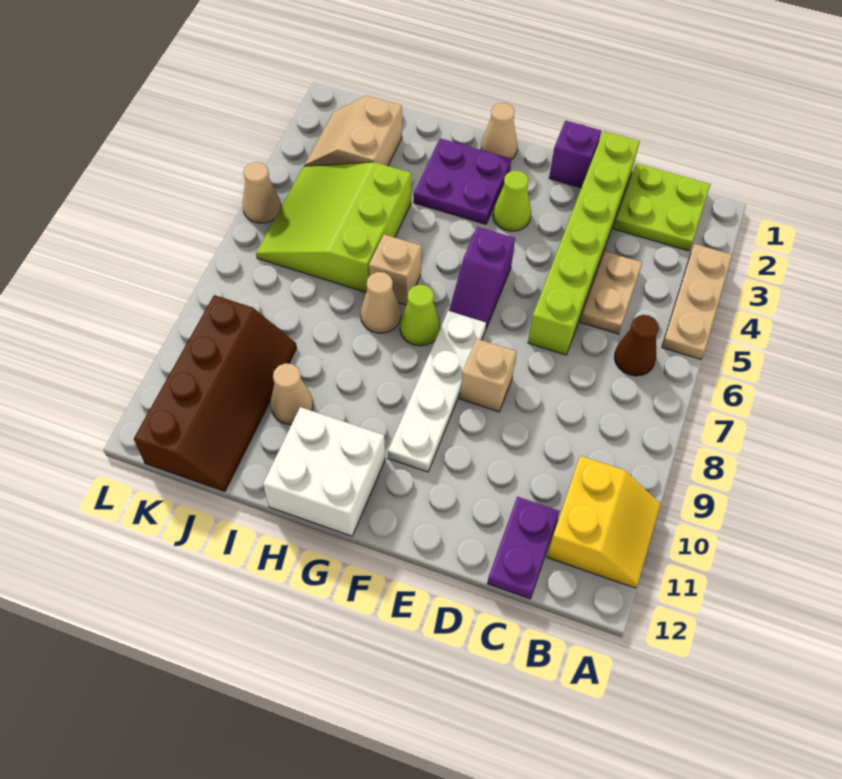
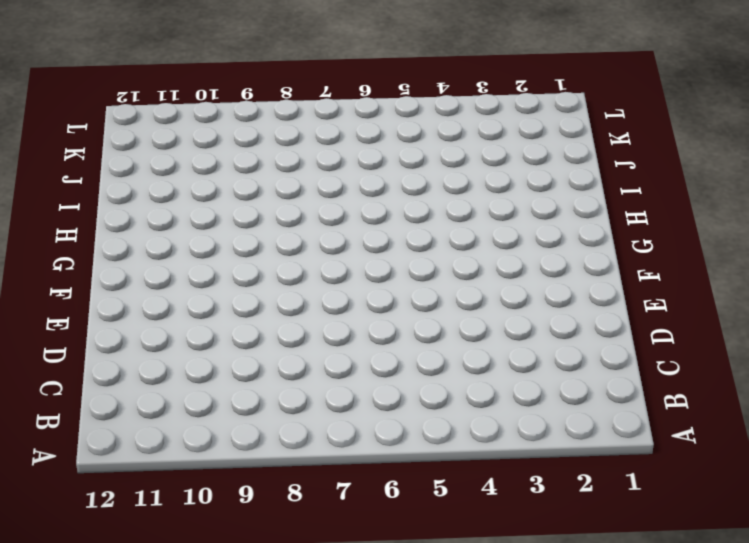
none -> tan plate A3:A5 level 1
none -> yellow slope A10:B11 level 1 top B
none -> lime plate B1:C2 level 1

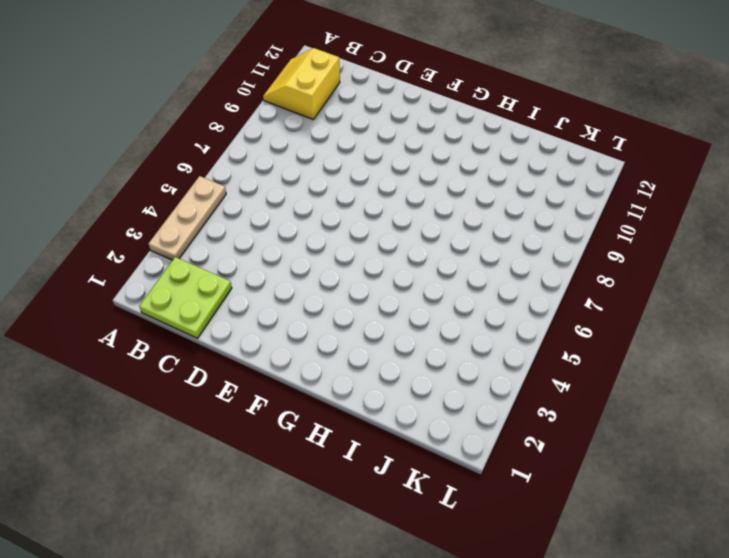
none -> brown cone B6 level 1
none -> tan plate C4:C5 level 1
none -> purple plate C11:C12 level 1

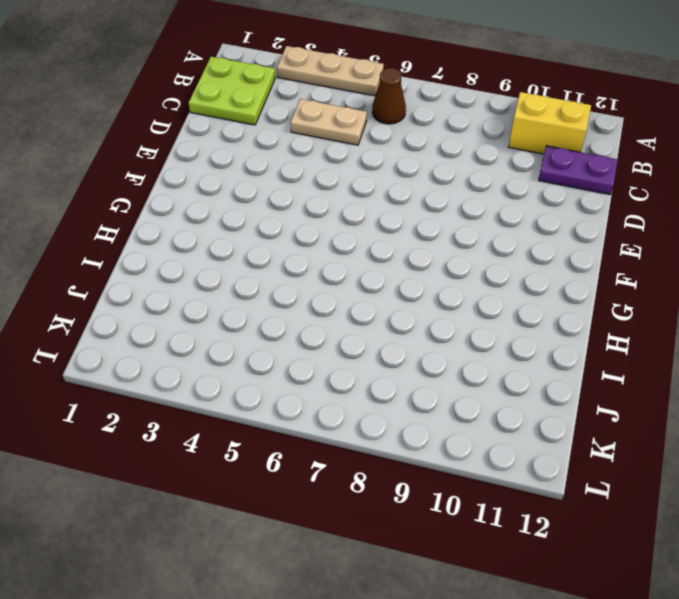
none -> lime brick D1:D6 level 1
none -> purple brick E1 level 1
none -> tan brick E8 level 1

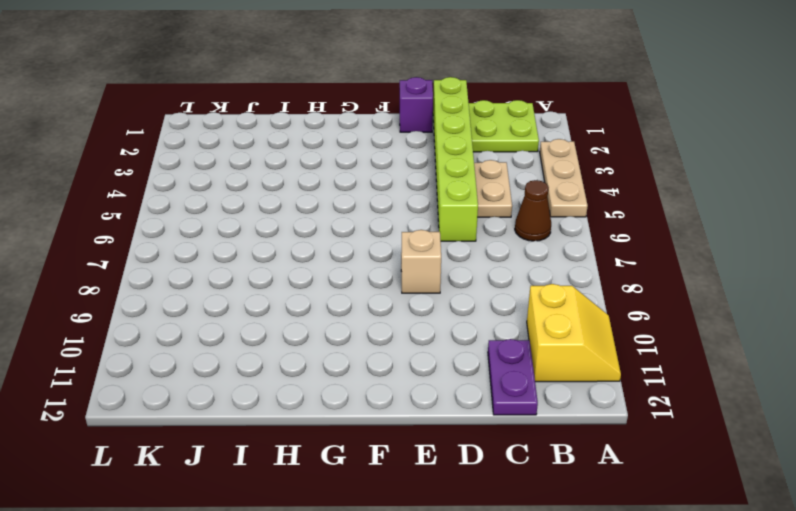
none -> lime cone F3 level 1
none -> purple slope F5:F6 level 1 top 5
none -> white plate F7:F10 level 1

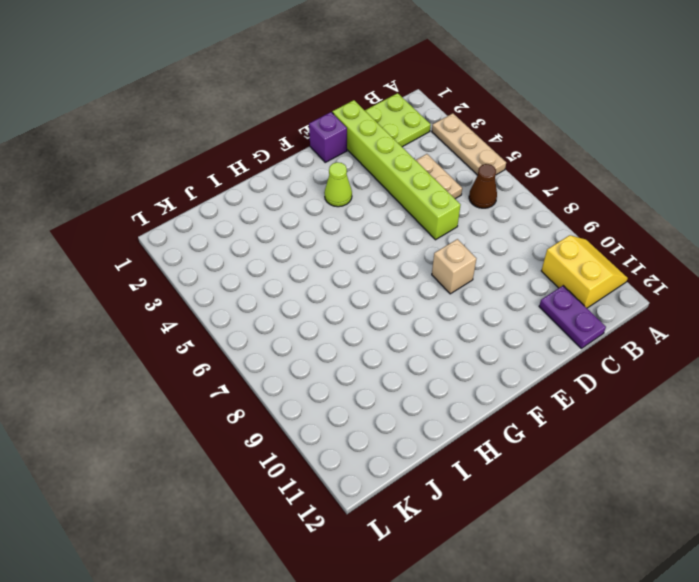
none -> purple slope F5:F6 level 1 top 5
none -> white plate F7:F10 level 1
none -> tan cone G1 level 1

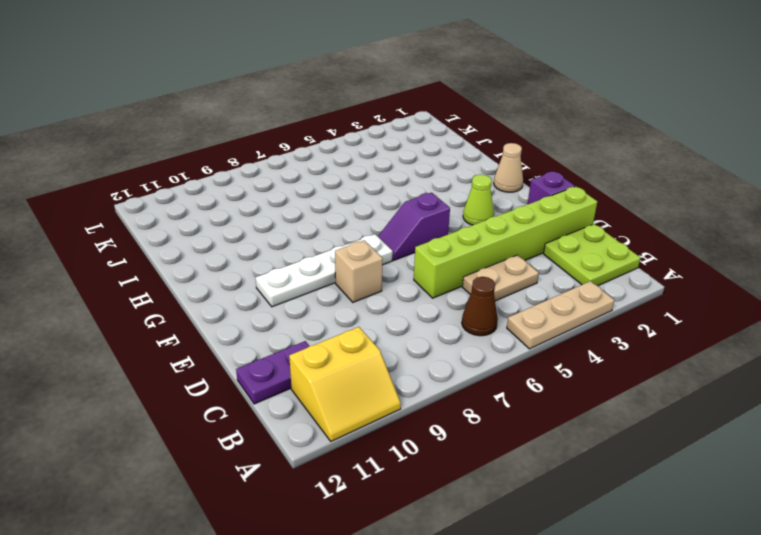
none -> purple plate G2:H3 level 1
none -> lime cone G7 level 1
none -> white brick G11:H12 level 1

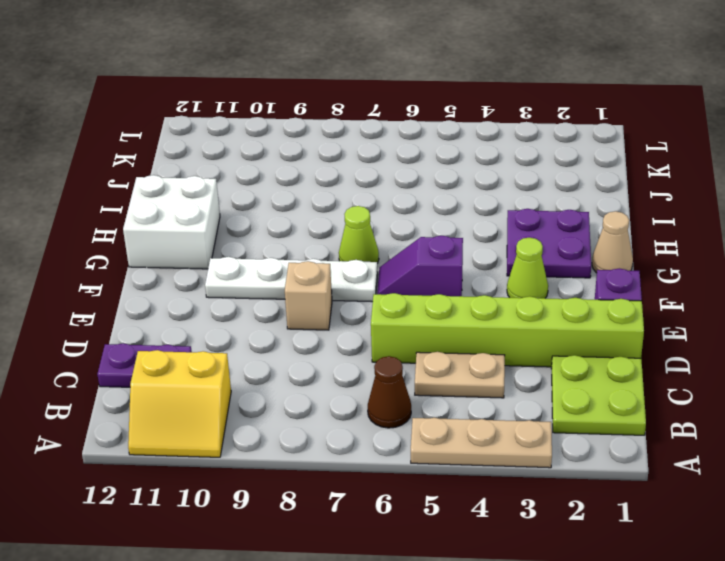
none -> tan brick H6 level 1
none -> tan cone H7 level 1
none -> lime slope I4:K6 level 1 top I

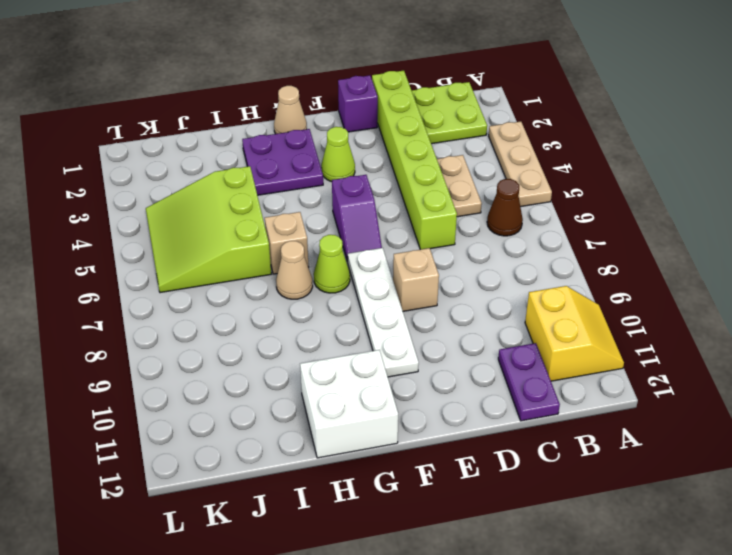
none -> tan cone I10 level 1
none -> tan slope J2:K3 level 1 top J
none -> brown slope J9:K12 level 1 top K

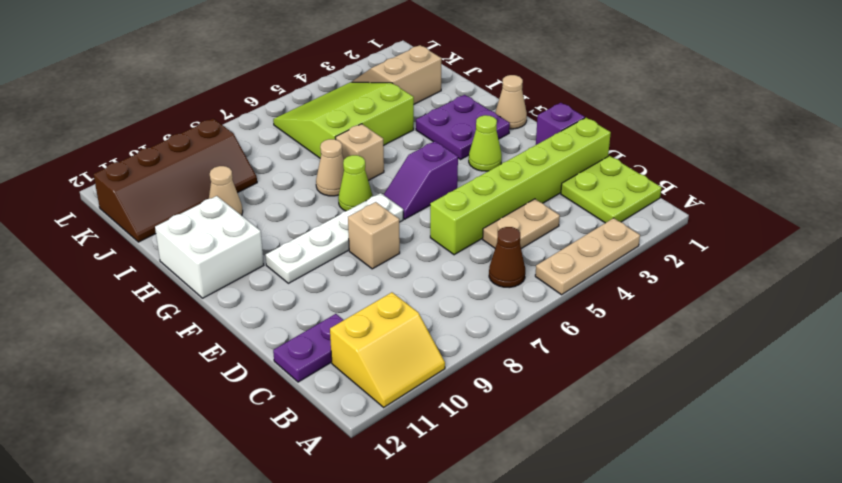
none -> tan cone L5 level 1

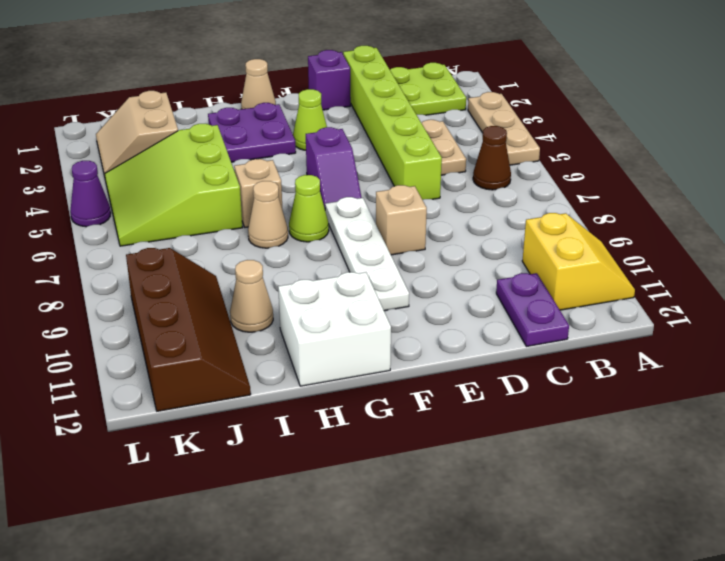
purple cone L5 level 1 -> tan cone L5 level 1

